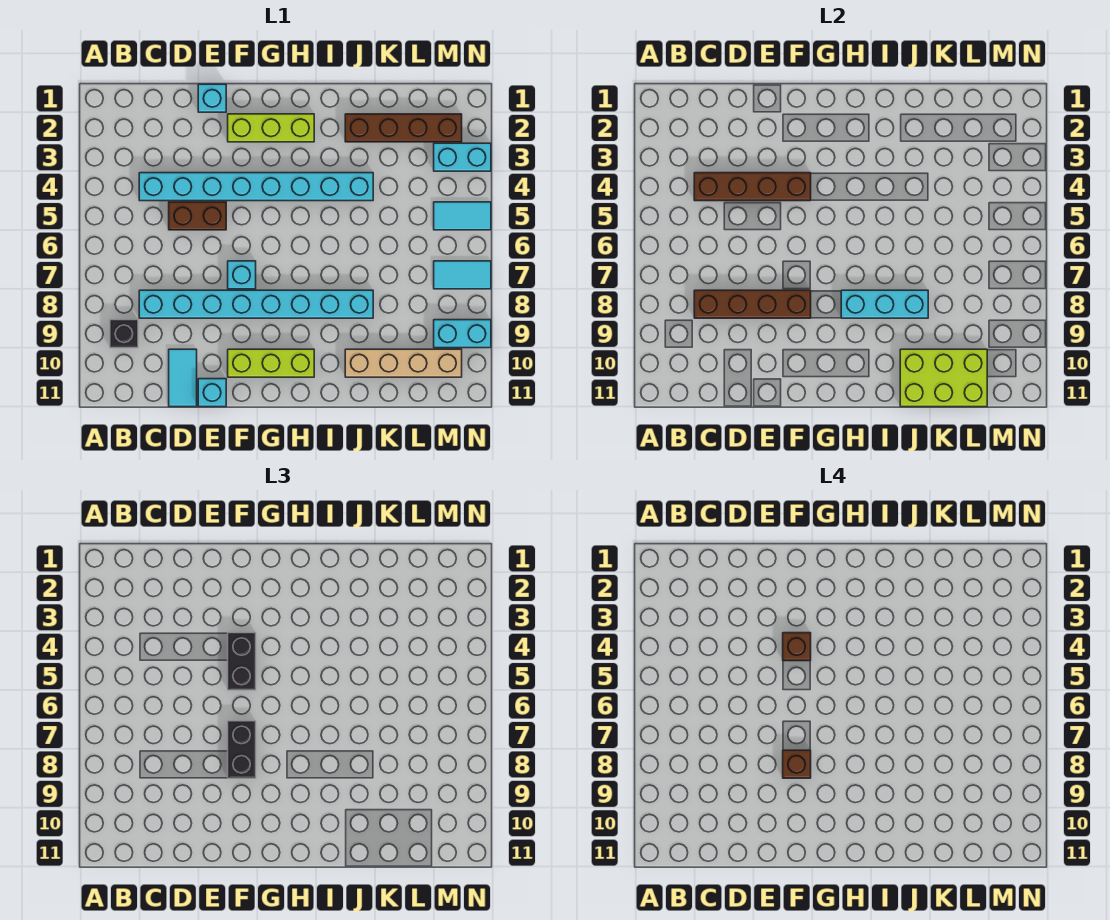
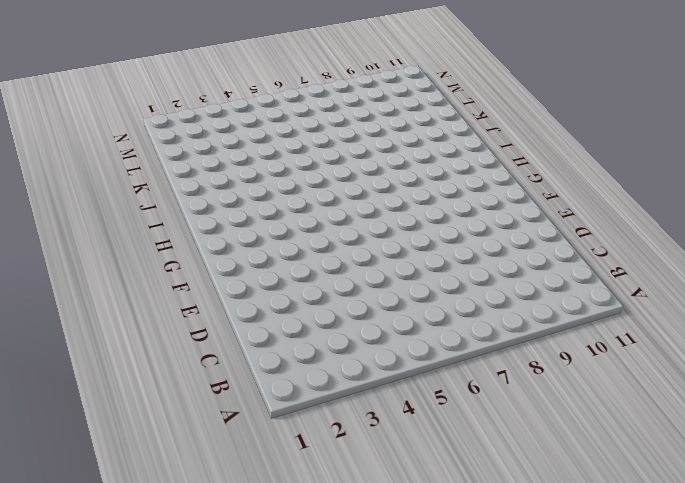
none -> black brick B9 level 1
none -> cyan brick C4:J4 level 1
none -> cyan brick C8:J8 level 1

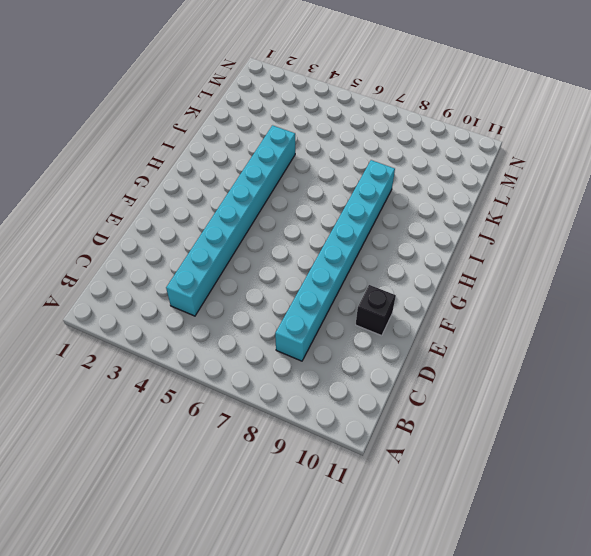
black brick E10 level 1 -> black brick B9 level 1
none -> brown brick D5:E5 level 1
none -> cyan tile D10:D11 level 1
none -> cyan brick E1 level 1

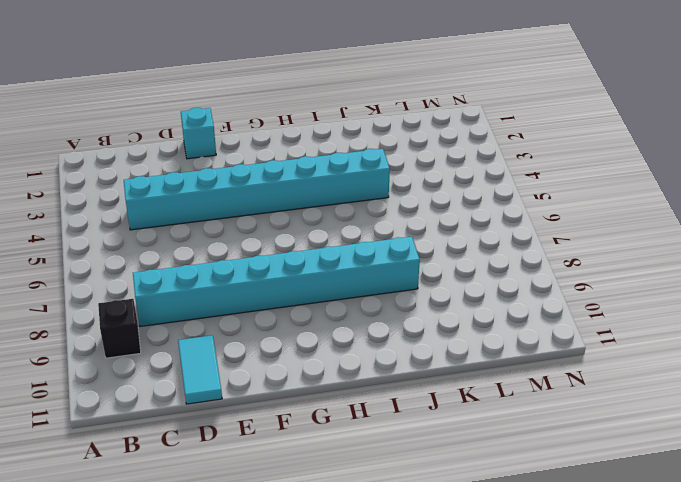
none -> brown brick D5:E5 level 1
none -> cyan brick E11 level 1
none -> lime brick F2:H2 level 1

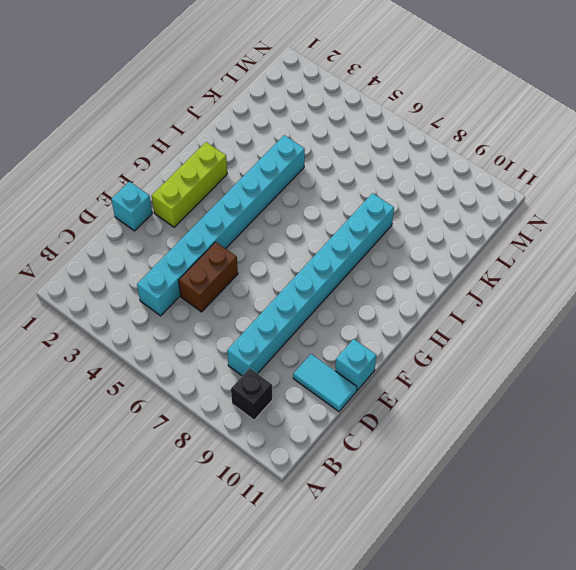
none -> cyan brick F7 level 1
none -> lime brick F10:H10 level 1
none -> brown brick J2:M2 level 1

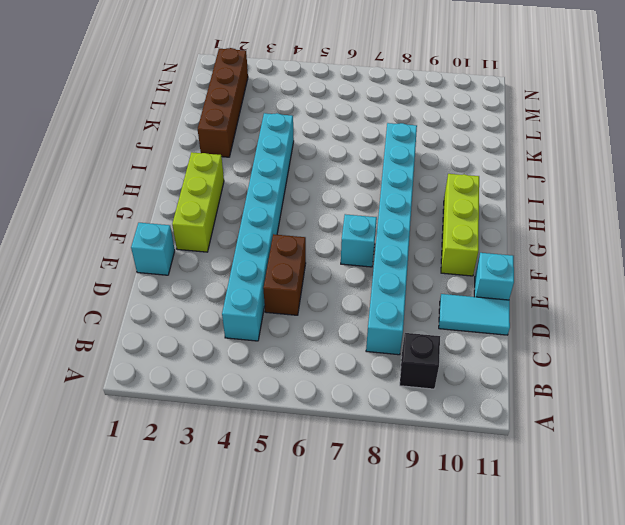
none -> tan brick J10:M10 level 1
none -> cyan brick M3:N3 level 1
none -> cyan tile M5:N5 level 1

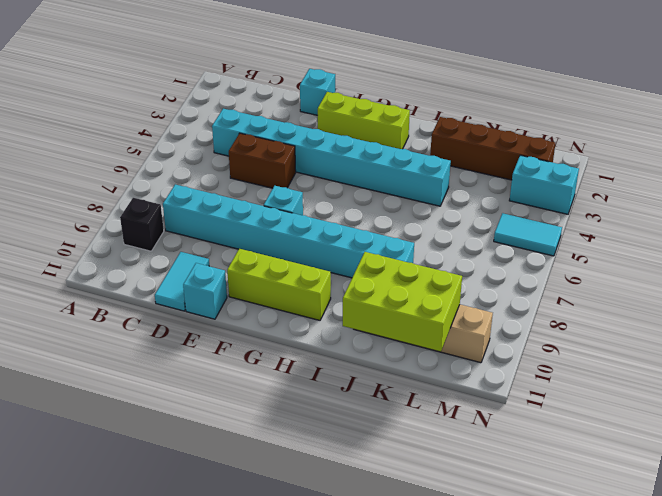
none -> cyan tile M7:N7 level 1
none -> cyan brick M9:N9 level 1
none -> brown brick C4:F4 level 2

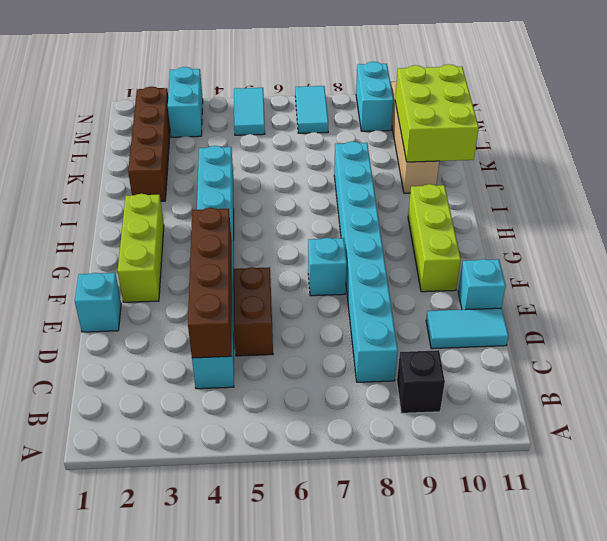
none -> brown brick C8:F8 level 2
none -> cyan brick H8:J8 level 2
none -> black brick F4:F5 level 3

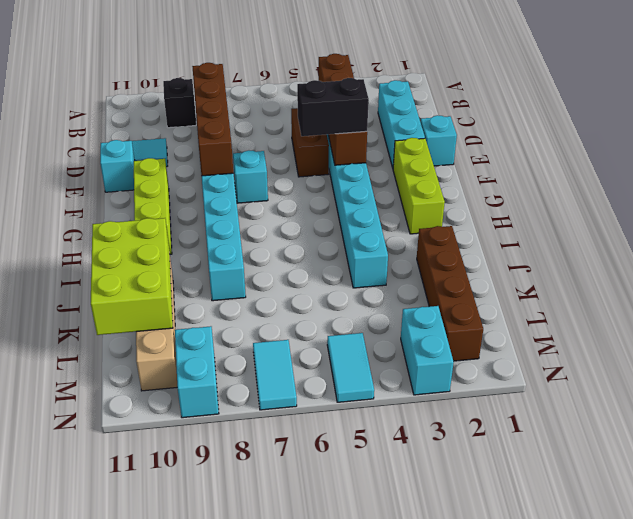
cyan brick C2:E2 level 1 -> cyan brick H8:J8 level 2
none -> black brick F7:F8 level 3
none -> brown brick F4 level 4
none -> brown brick F8 level 4

